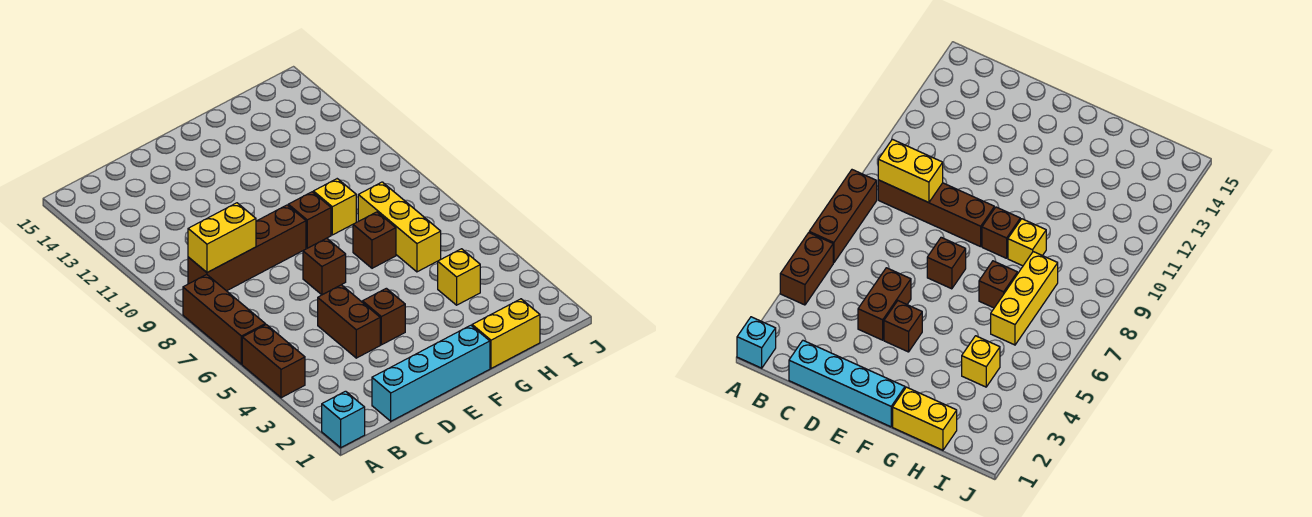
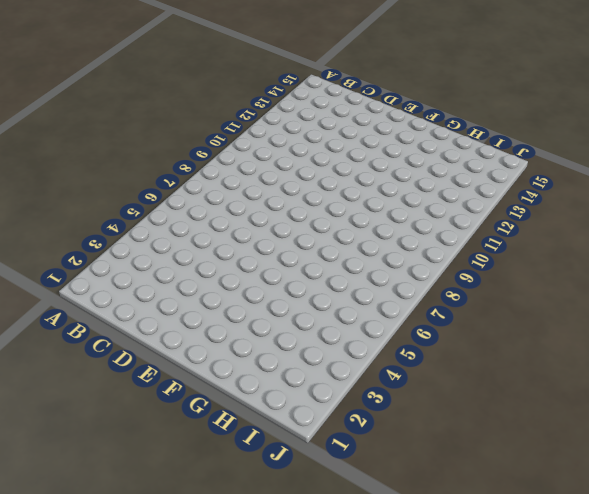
none -> cyan brick A1 level 1
none -> brown brick A4:A5 level 1
none -> brown brick A6:A8 level 1

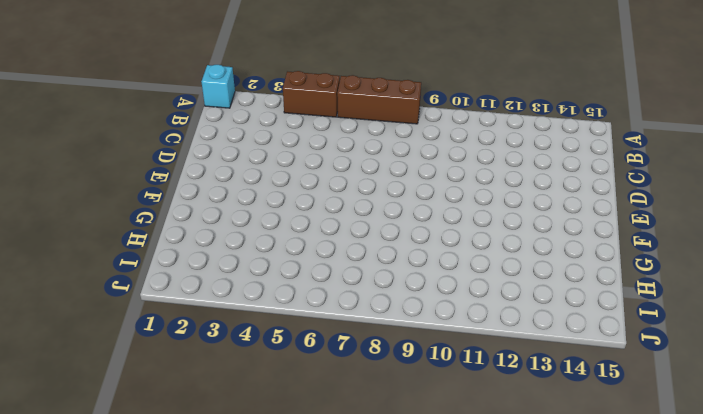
none -> brown brick B9:E9 level 1
none -> cyan brick C1:F1 level 1
none -> brown brick D4:D5 level 1

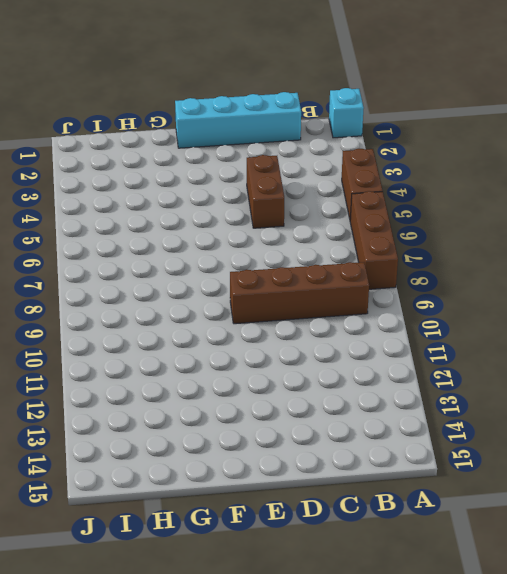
none -> brown brick E4 level 1
none -> brown brick E7 level 1
none -> brown brick F9 level 1

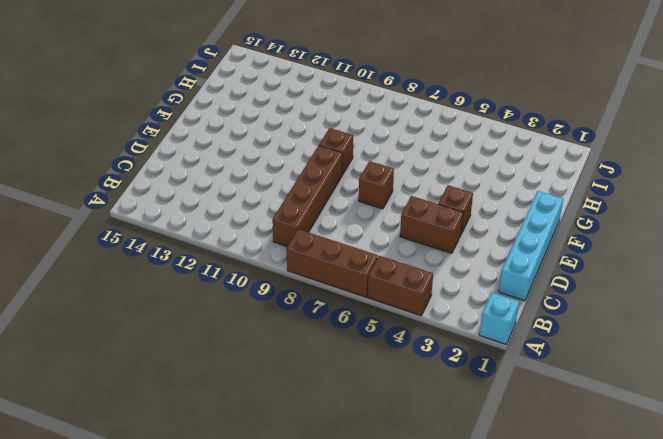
none -> yellow brick G1:H1 level 1
none -> brown brick G7 level 1
none -> yellow brick G9 level 1

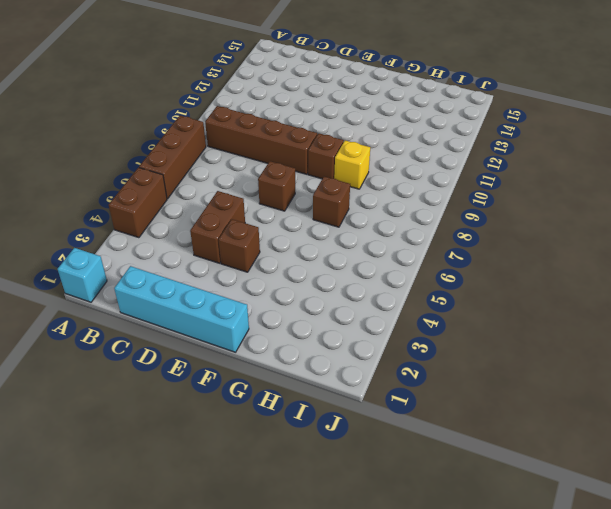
none -> yellow brick G1:H1 level 1
none -> yellow brick H4 level 1
none -> yellow brick H6:H8 level 1

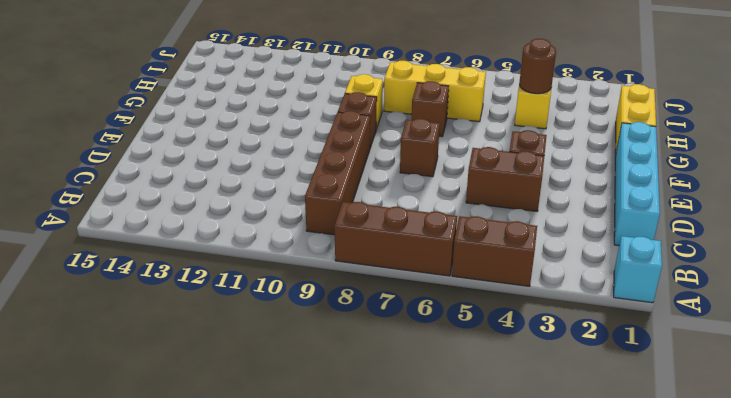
brown round brick H4 level 2 -> none
none -> yellow brick B9:C9 level 2

